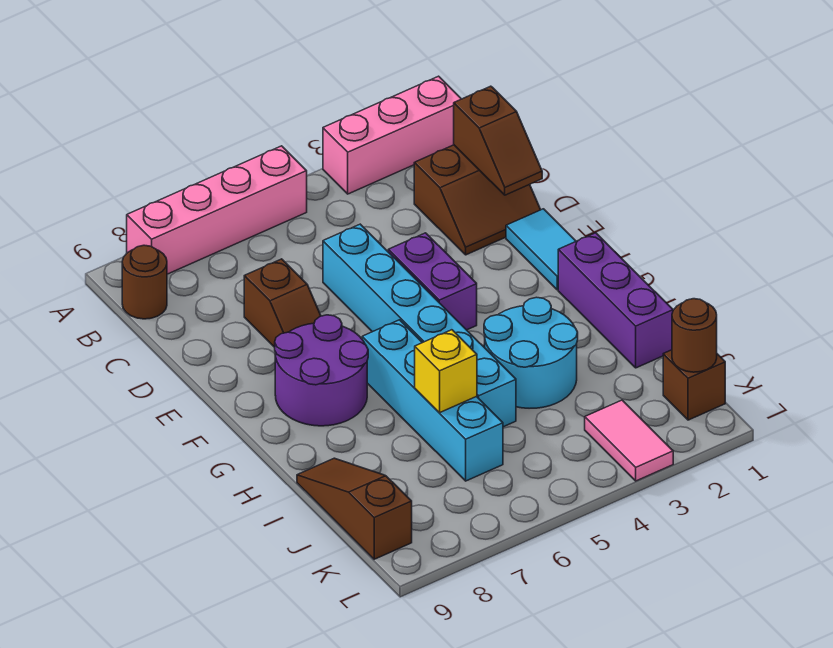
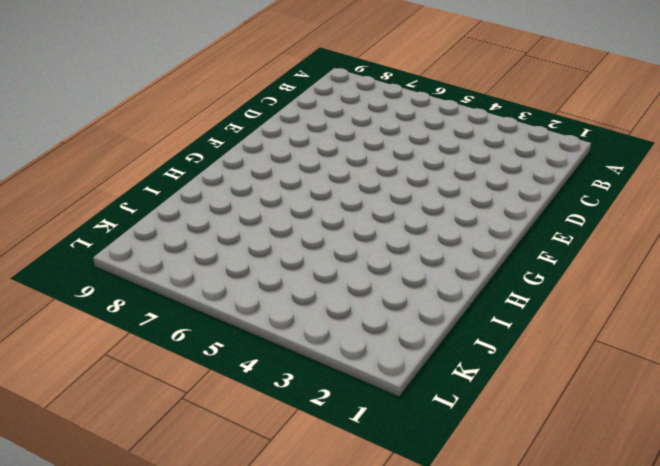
none -> pink brick A1:A3 level 1
none -> pink brick A5:A8 level 1
none -> brown round brick B9 level 1

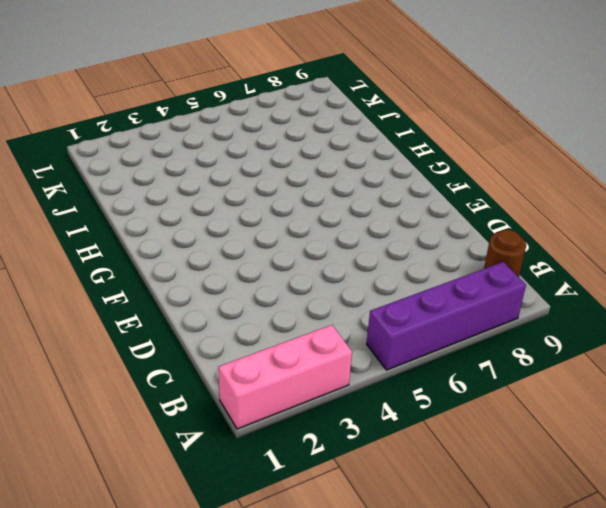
purple brick A5:A8 level 1 -> pink brick A5:A8 level 1
none -> brown slope C1:D2 level 1 top C
none -> cyan brick D5:I5 level 1
none -> brown slope D7:E7 level 1 top D

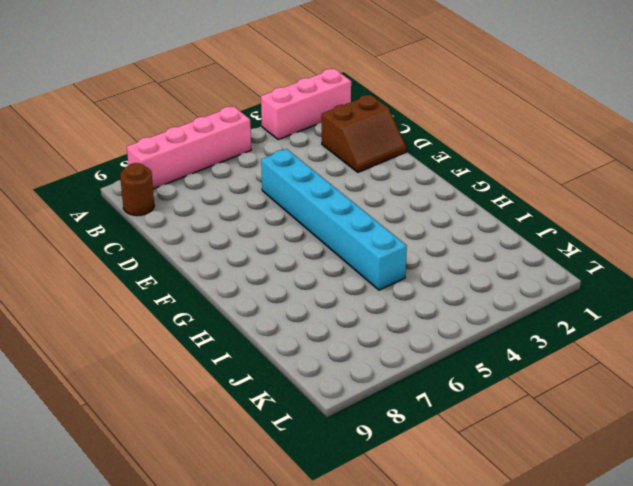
none -> brown slope D7:E7 level 1 top D
none -> cyan tile E1:F1 level 1
none -> purple brick E4:F4 level 1

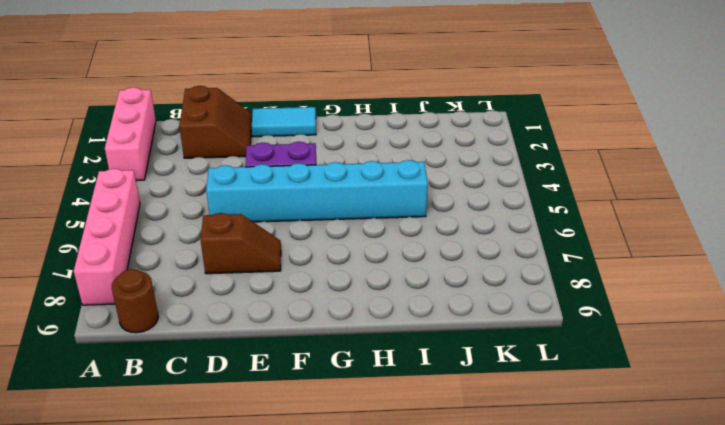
none -> purple round brick F7:G8 level 1
none -> purple brick G1:I1 level 1
none -> cyan brick G6:J6 level 1

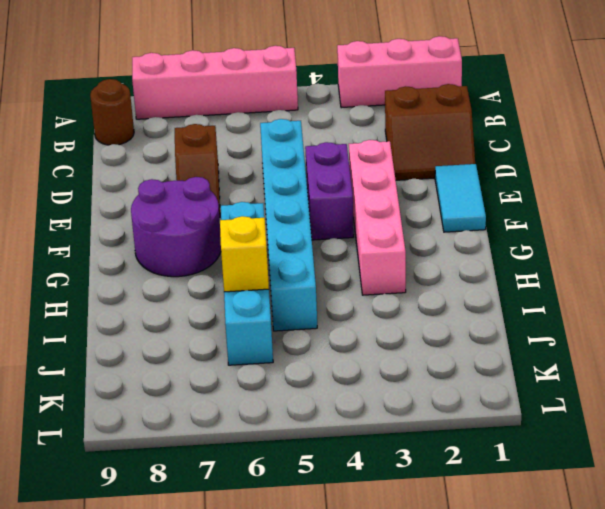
pink brick E3:H3 level 1 -> cyan round brick H3:I4 level 1
none -> purple brick G1:I1 level 1
none -> brown slope I9:K9 level 1 top K
none -> brown brick K1 level 1

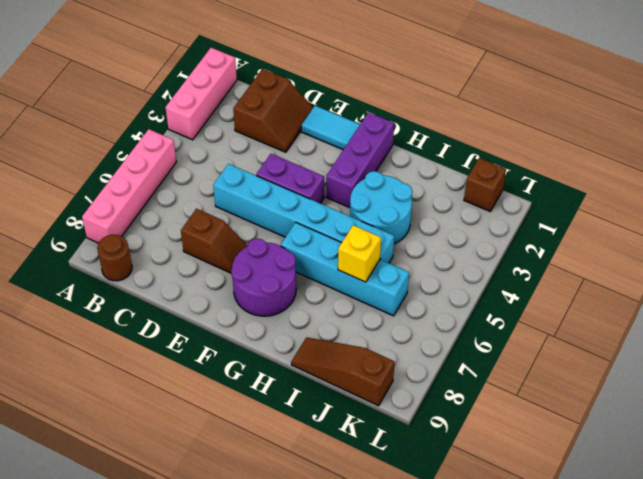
purple brick G1:G3 level 1 -> purple brick G1:I1 level 1
none -> pink tile K3:L3 level 1
none -> brown slope C1:D1 level 2 top C
none -> brown round brick K1 level 2

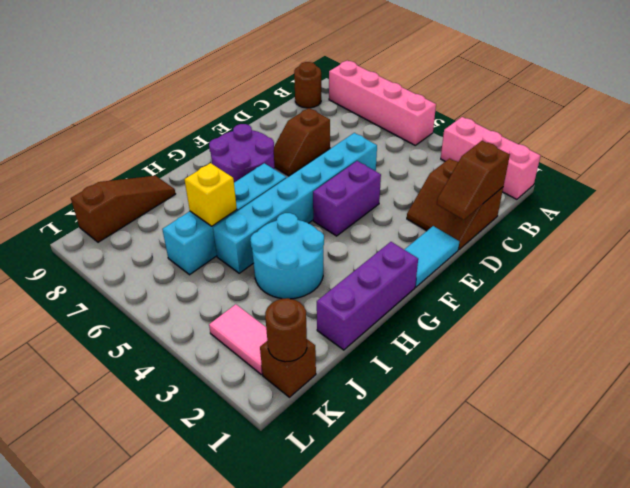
pink tile K2:K3 level 1 -> pink tile K3:L3 level 1

